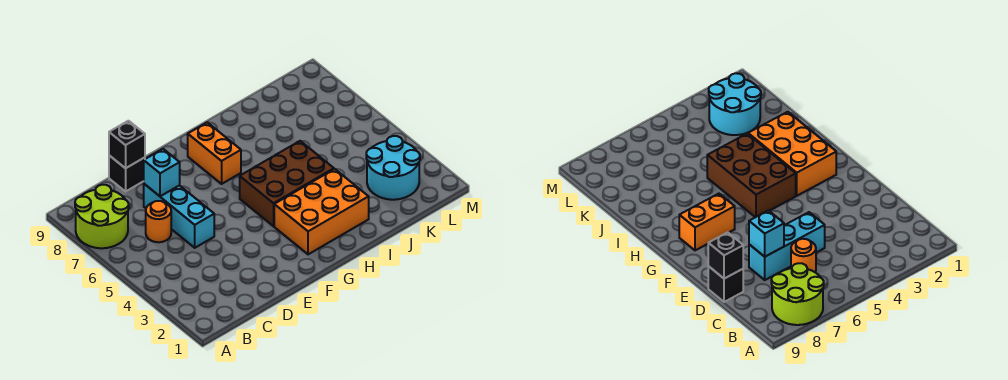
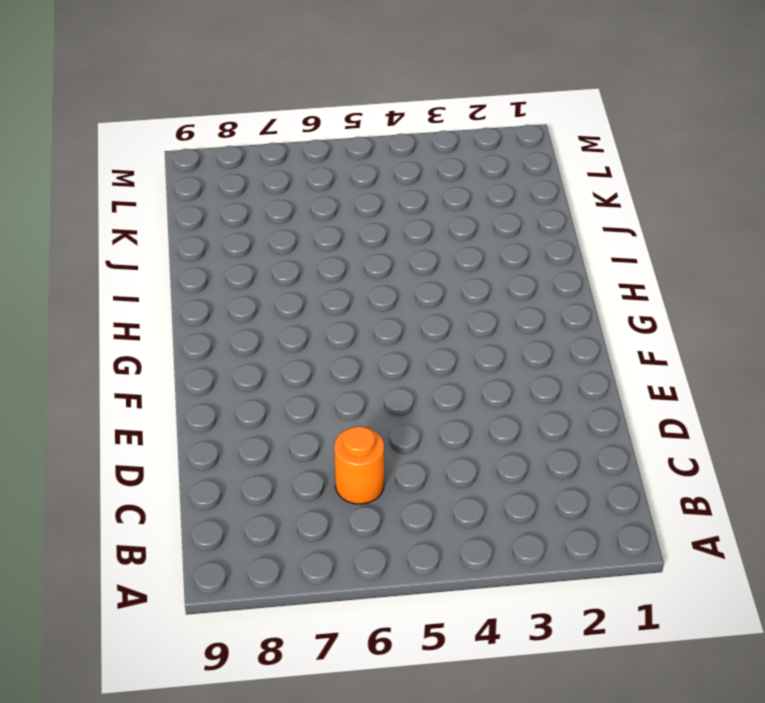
none -> lime round brick A7:B8 level 1
none -> cyan brick D5:D7 level 1

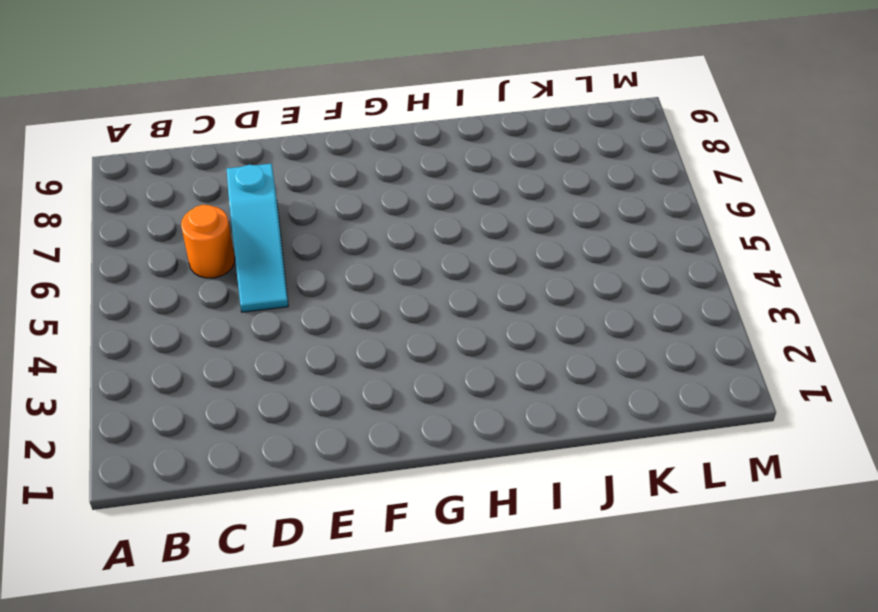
cyan slope D5:D7 level 1 top 7 -> cyan brick D5:D7 level 1
none -> lime round brick A7:B8 level 1
none -> black brick D9 level 1

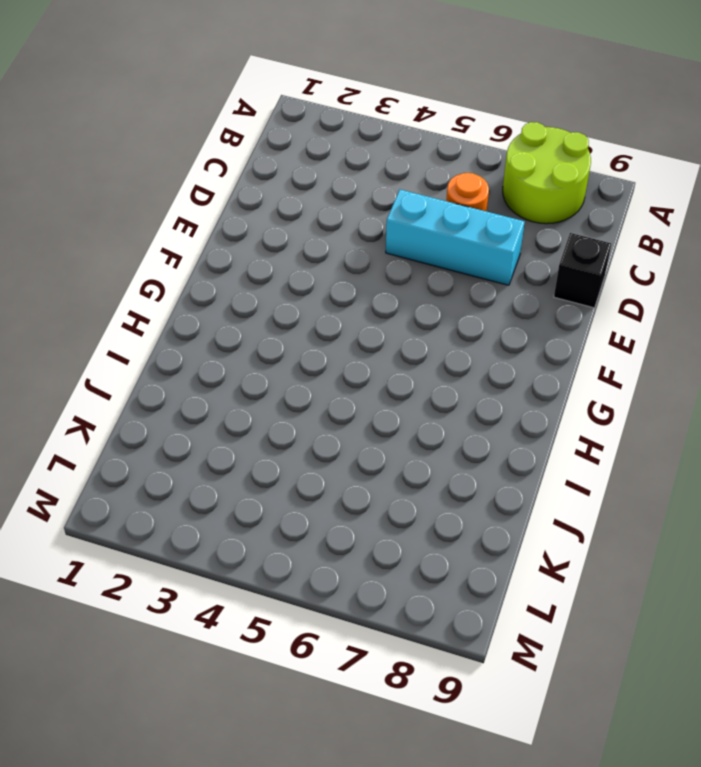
none -> orange brick G2:I3 level 1
none -> brown brick G4:I5 level 1

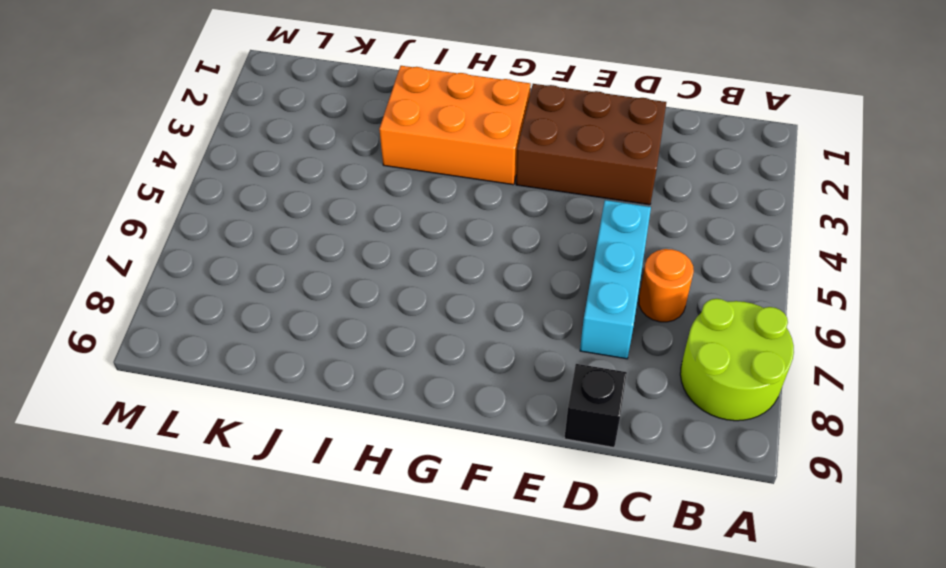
brown brick D2:F3 level 1 -> brown brick G4:I5 level 1
none -> orange brick G7:G8 level 1
none -> cyan round brick K2:L3 level 1

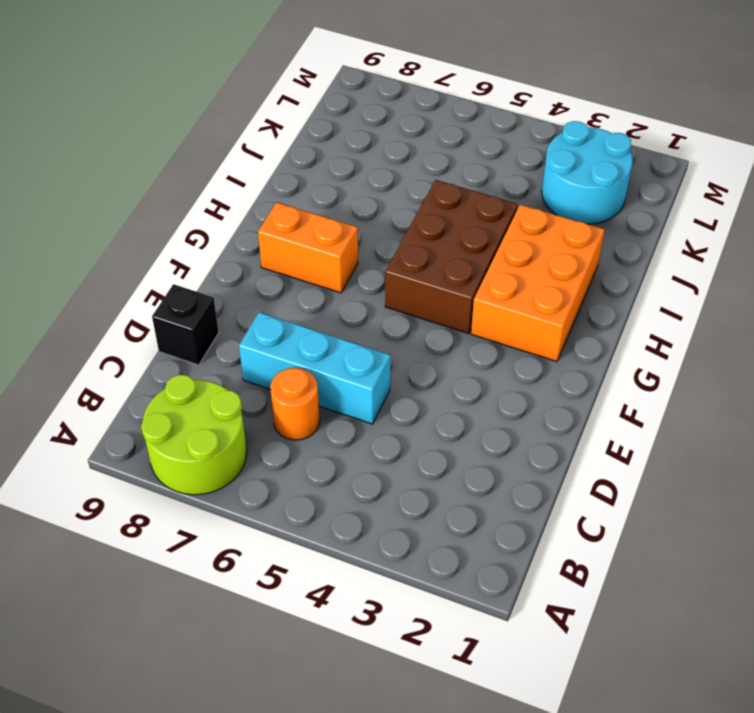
none -> cyan brick D7 level 2
none -> black brick D9 level 2

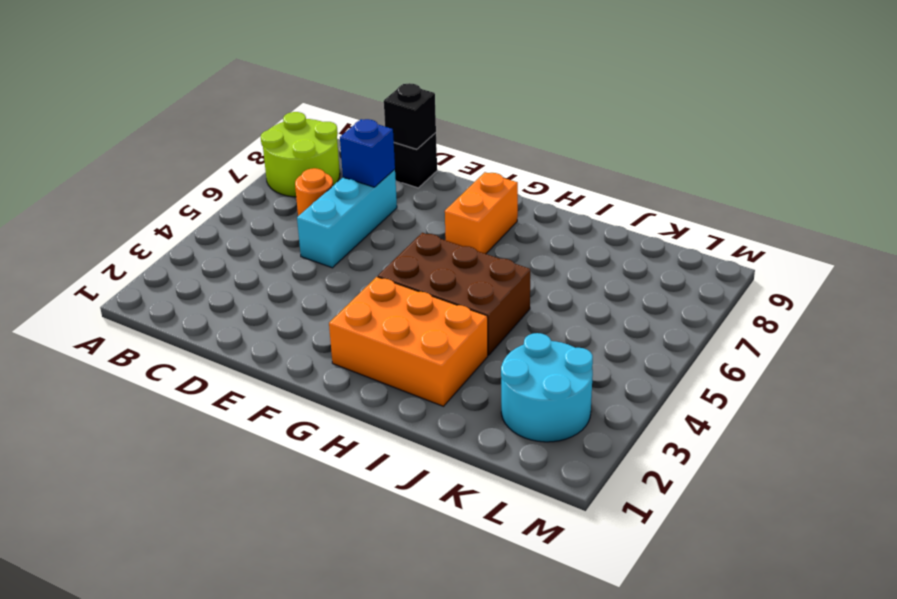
blue brick D7 level 2 -> cyan brick D7 level 2

